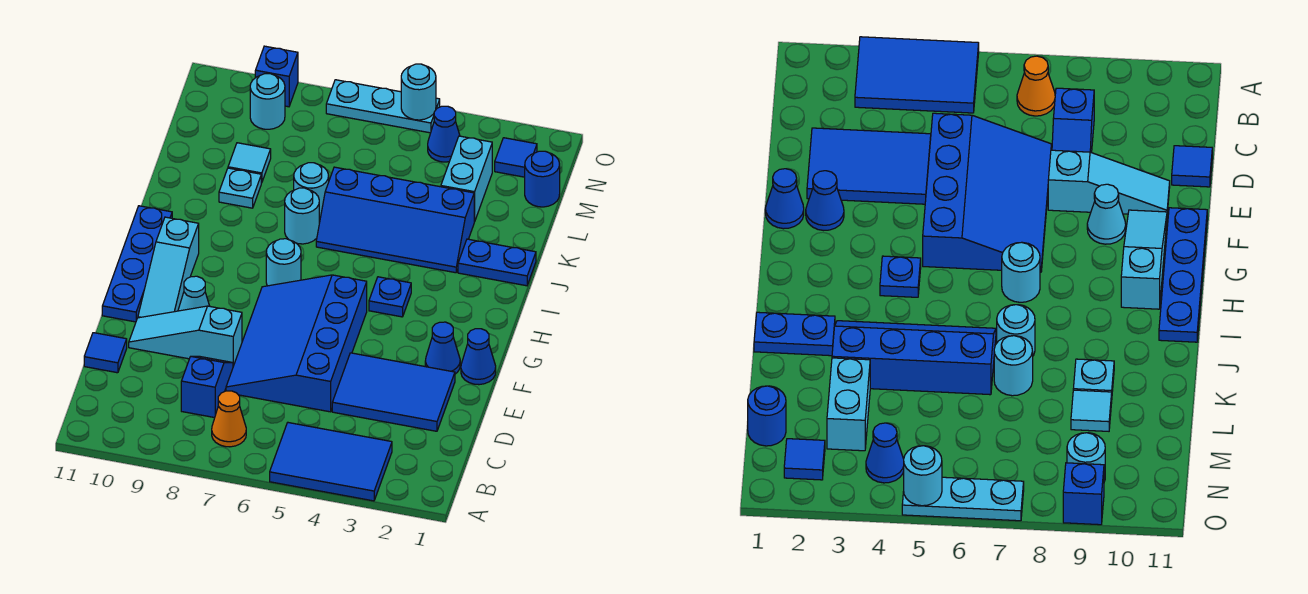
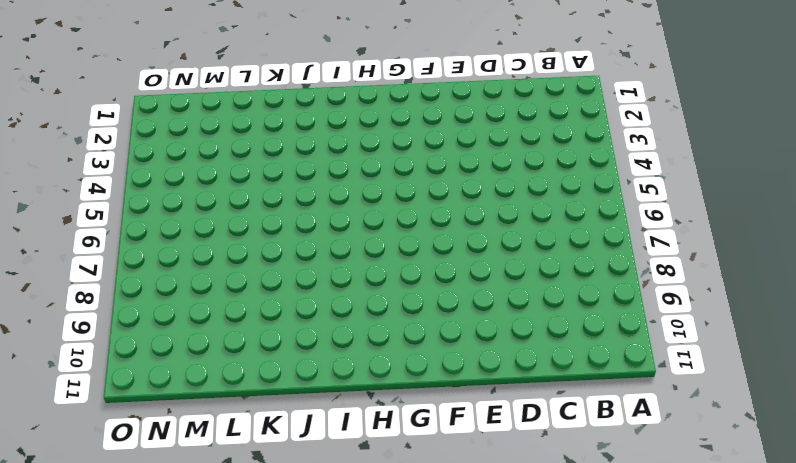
none -> blue tile A3:B5 level 1
none -> orange cone B7 level 1
none -> blue slope C8:D8 level 1 top C

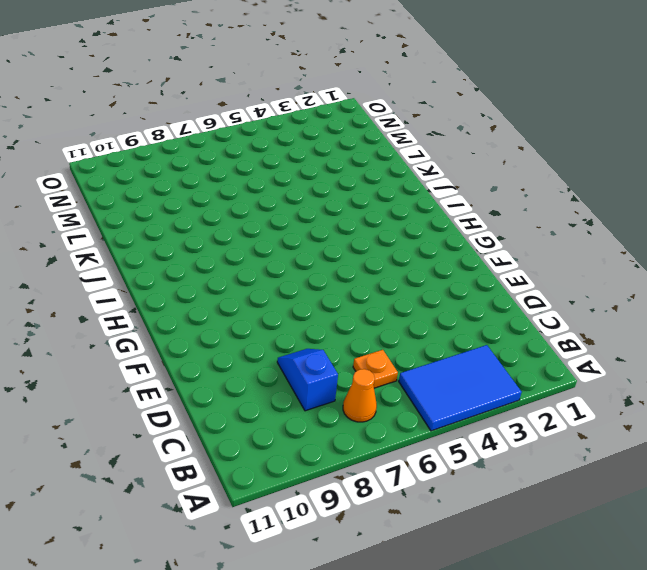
orange plate C6 level 1 -> none
none -> blue tile D2:E4 level 1
none -> blue slope D5:G7 level 1 top 5
none -> blue tile D11 level 1

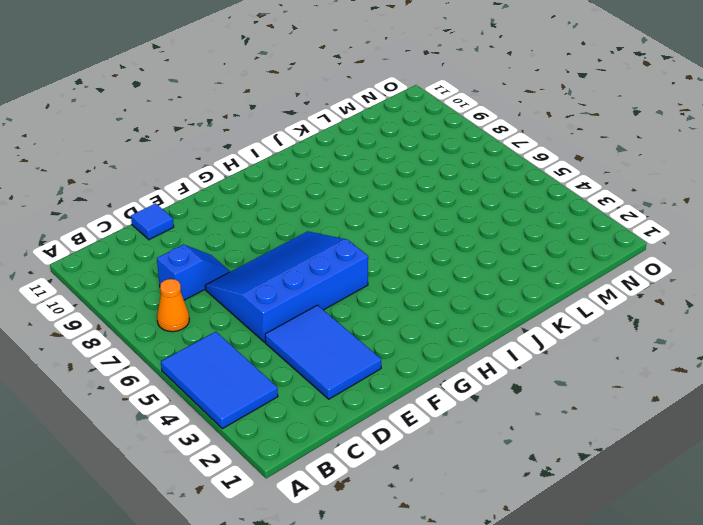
none -> cyan slope E8:E10 level 1 top 8
none -> blue cone F1 level 1
none -> blue cone F2 level 1

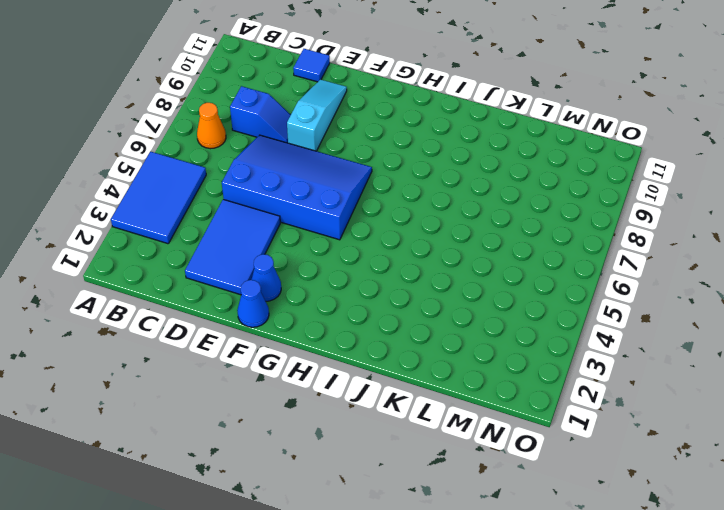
none -> cyan cone F9 level 1
none -> cyan slope F10:H10 level 1 top H
none -> blue plate F11:I11 level 1

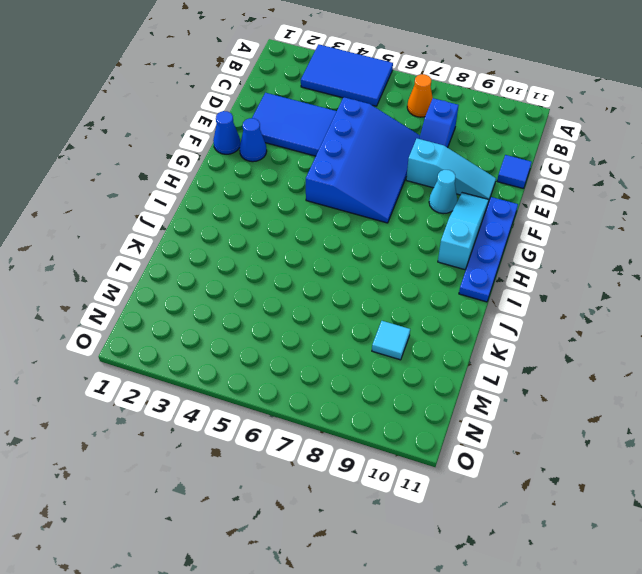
none -> blue plate H4 level 1
none -> cyan round brick H7 level 1
none -> blue plate J1:J2 level 1

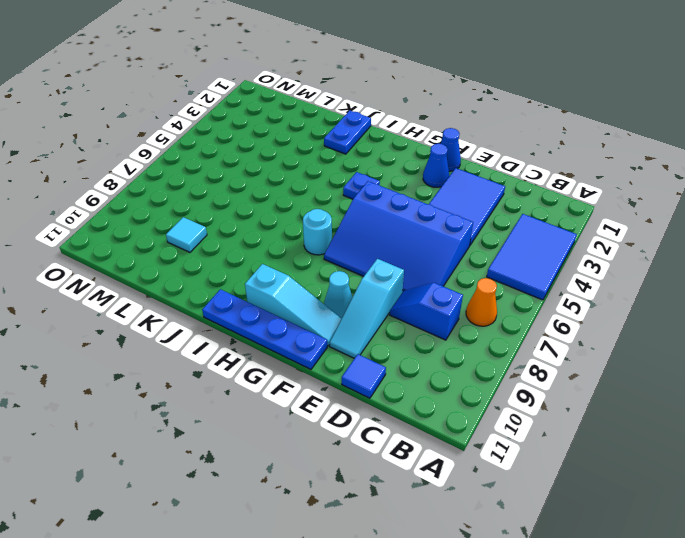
none -> blue slope J3:K6 level 1 top K
none -> cyan round brick J7 level 1
none -> cyan round brick K7 level 1

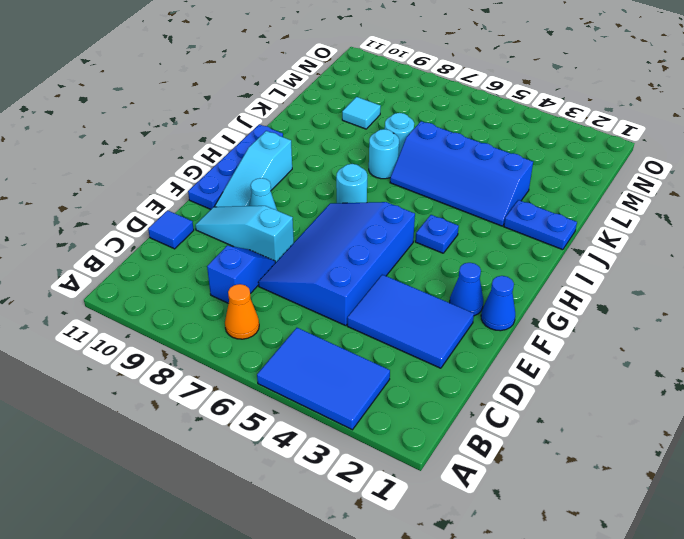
none -> cyan plate K9 level 1
none -> cyan brick L3:M3 level 1
none -> blue round brick M1 level 1

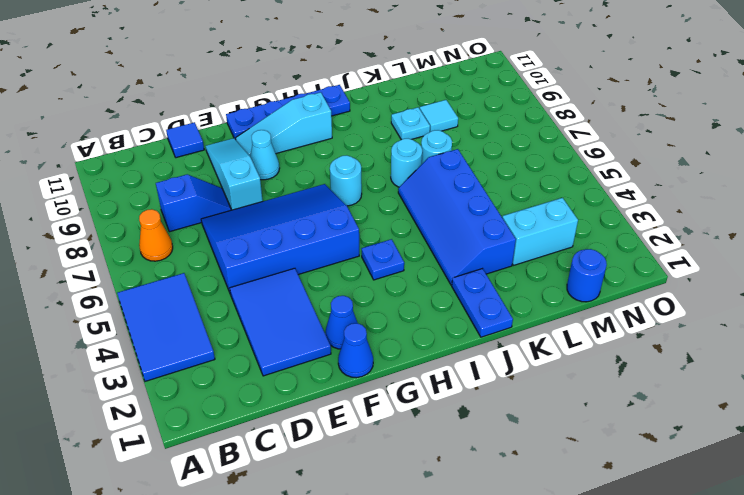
none -> blue tile N2 level 1
none -> blue cone N4 level 1
none -> cyan round brick N9 level 1

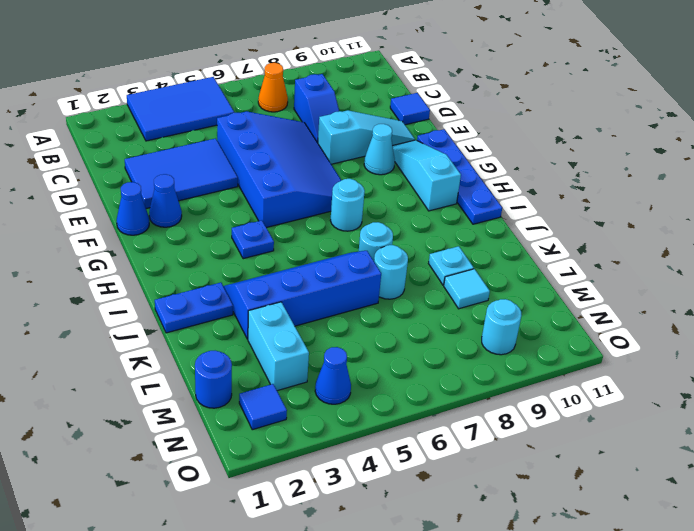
none -> cyan plate O5:O7 level 1
none -> blue brick O9 level 1
none -> cyan round brick O5 level 2

